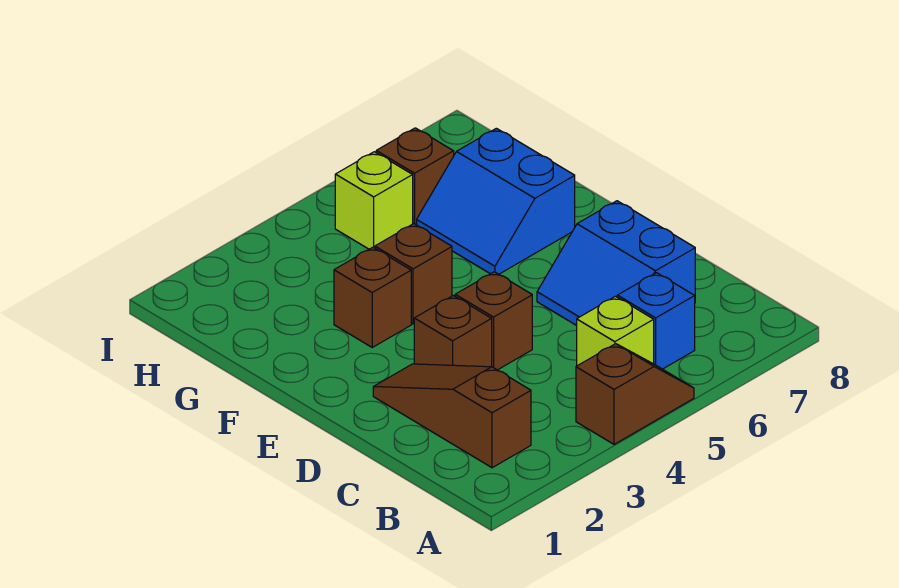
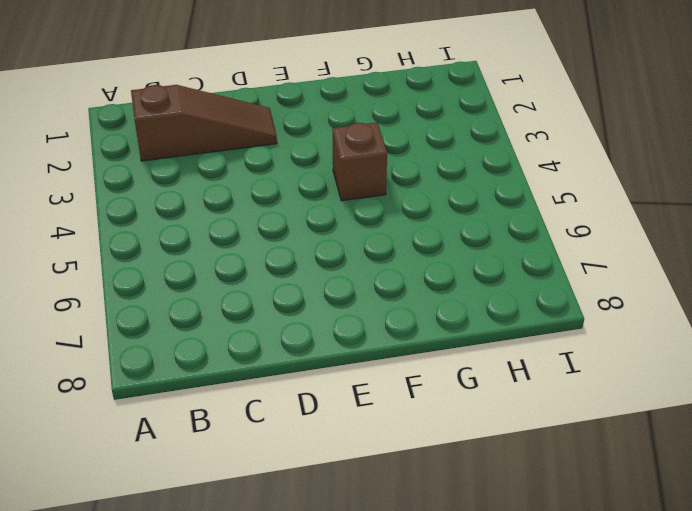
none -> brown slope A4:A5 level 1 top 4
none -> lime brick B5 level 1
none -> blue brick B6 level 1

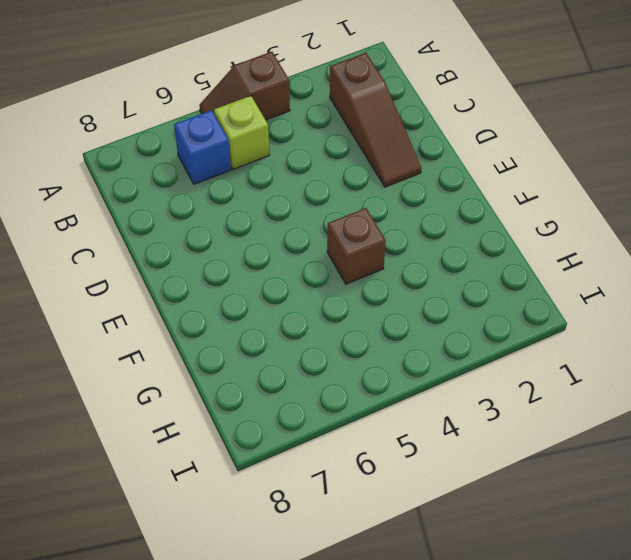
none -> blue slope C6:D7 level 1 top 7
none -> brown brick D3 level 1
none -> brown brick D4 level 1

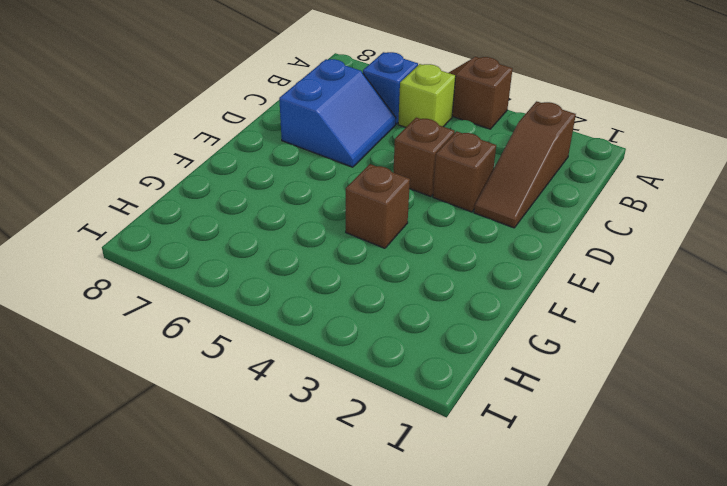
none -> brown brick F3 level 1
none -> blue slope F6:G7 level 1 top 7
none -> lime brick H5 level 1

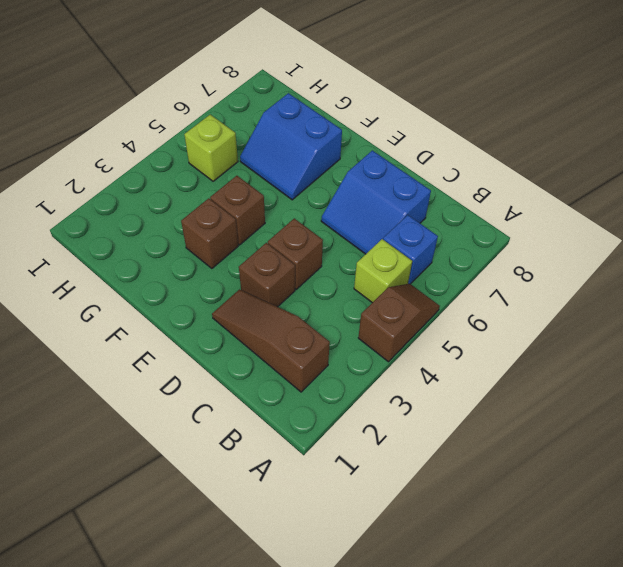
none -> brown brick H6 level 1

